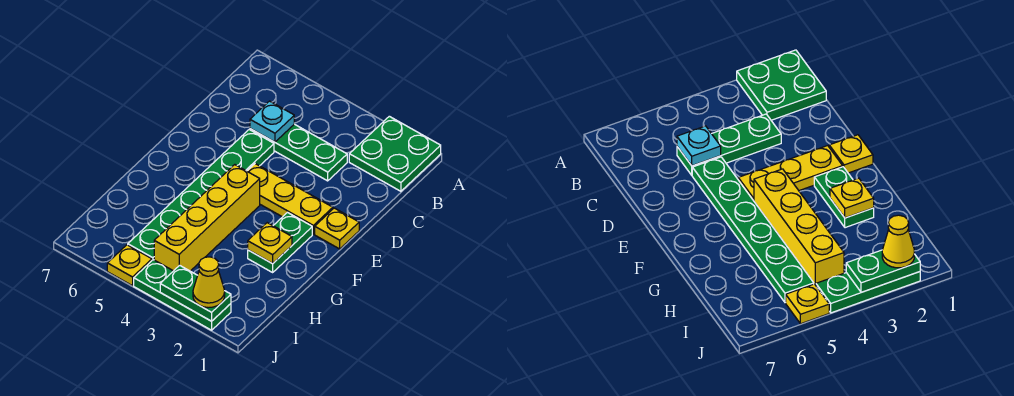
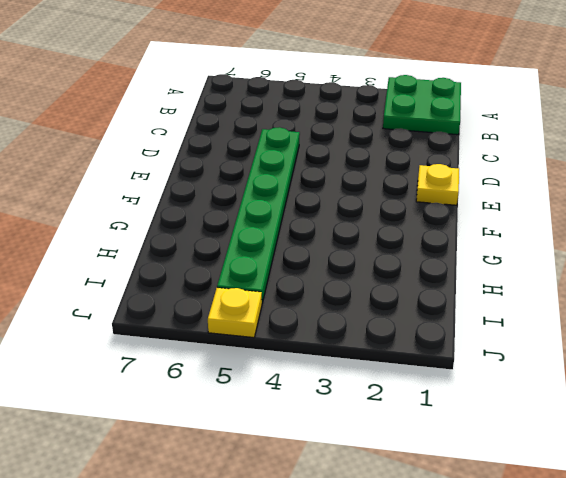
none -> green plate C3:C5 level 1
none -> yellow plate E2:E4 level 1
none -> green plate F2:G2 level 1

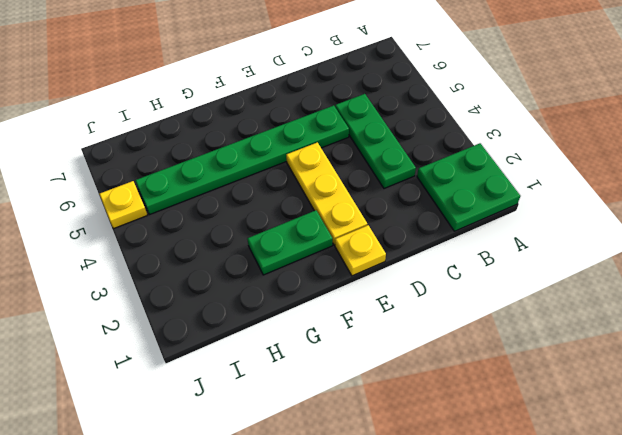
none -> yellow brick F4:I4 level 1
none -> green plate J2:J4 level 1
none -> cyan plate C5 level 2

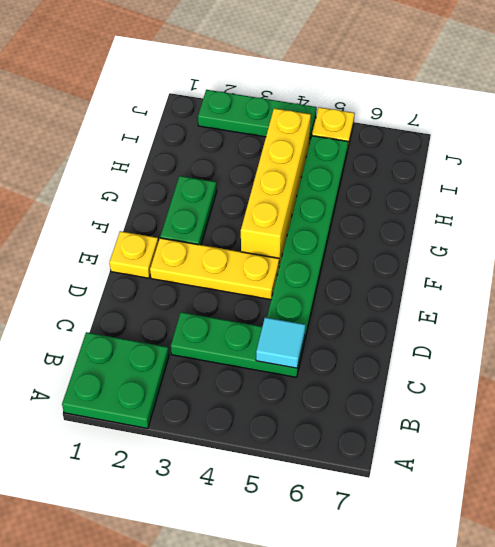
cyan tile C5 level 2 -> cyan plate C5 level 2
none -> yellow plate G2 level 2
none -> green plate J2:J3 level 2
none -> yellow cone J2 level 3

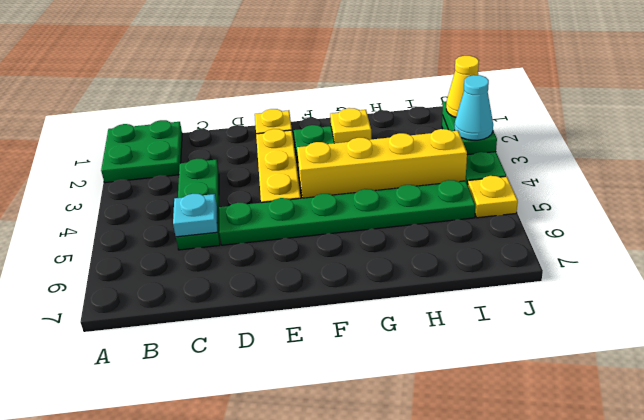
cyan cone J3 level 3 -> none

